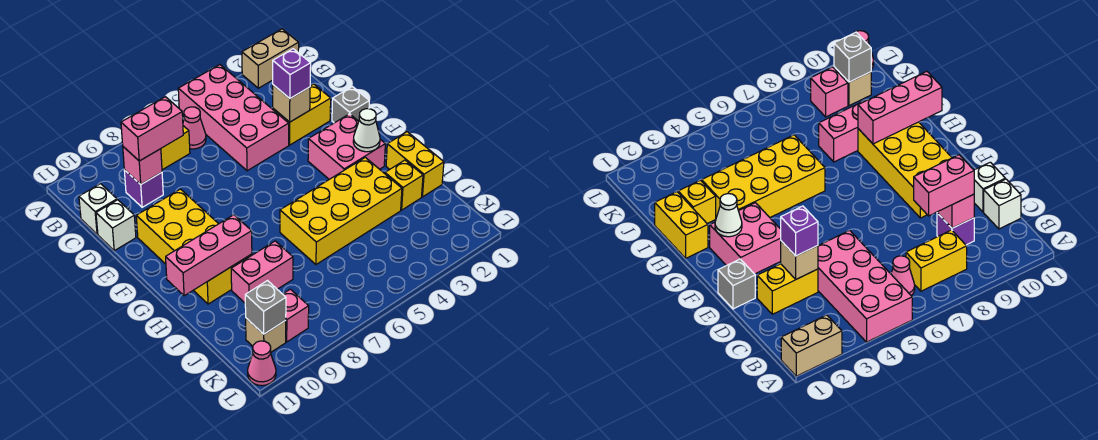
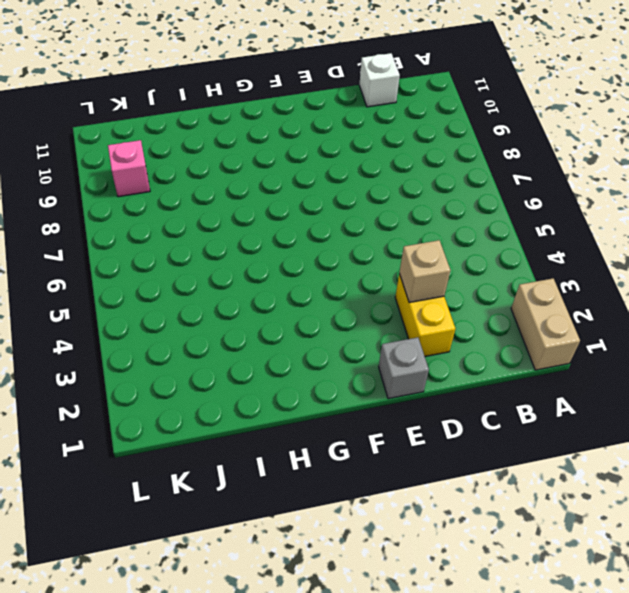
none -> pink brick A4:D5 level 1
none -> pink cone B6 level 1
none -> yellow brick B7:B8 level 1

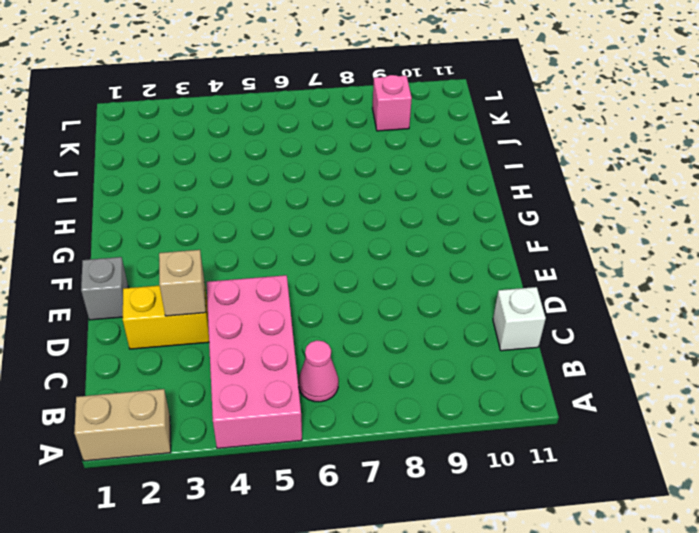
none -> yellow brick B7:B8 level 1
none -> purple brick C9 level 1
none -> white brick D11 level 1

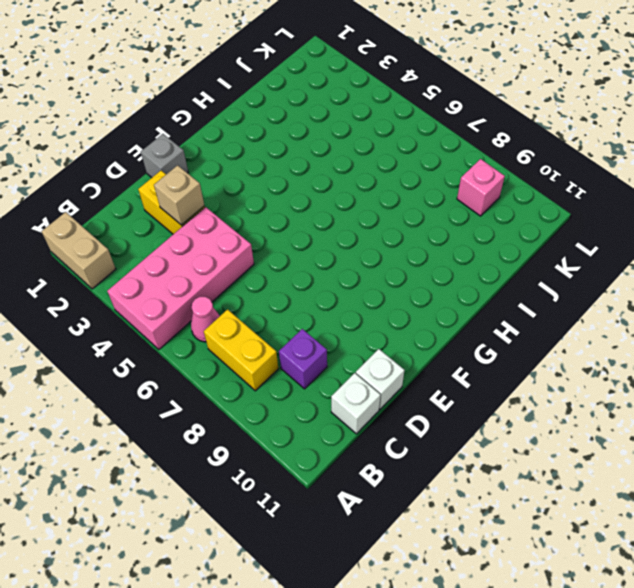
none -> yellow brick E9:H10 level 1
none -> pink brick F2:G3 level 1
none -> yellow brick H1:I1 level 1

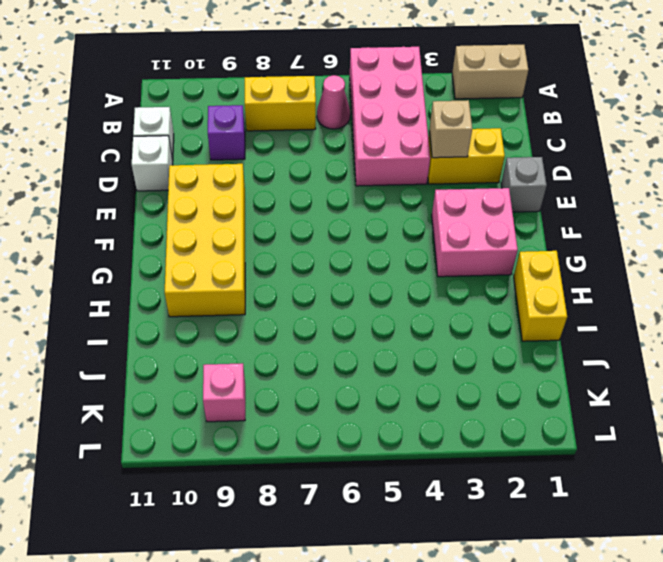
none -> yellow brick H3:I6 level 1
none -> yellow brick I2 level 1
none -> pink brick I8:I9 level 1

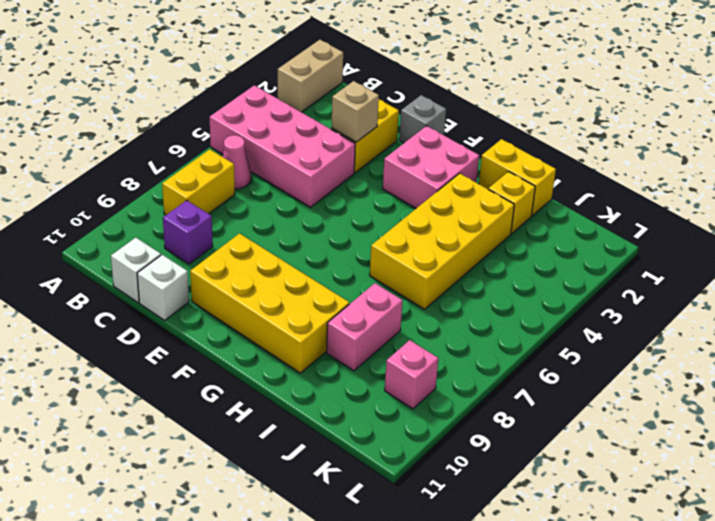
none -> tan brick K10 level 1
none -> pink cone L11 level 1
none -> pink brick C9 level 2

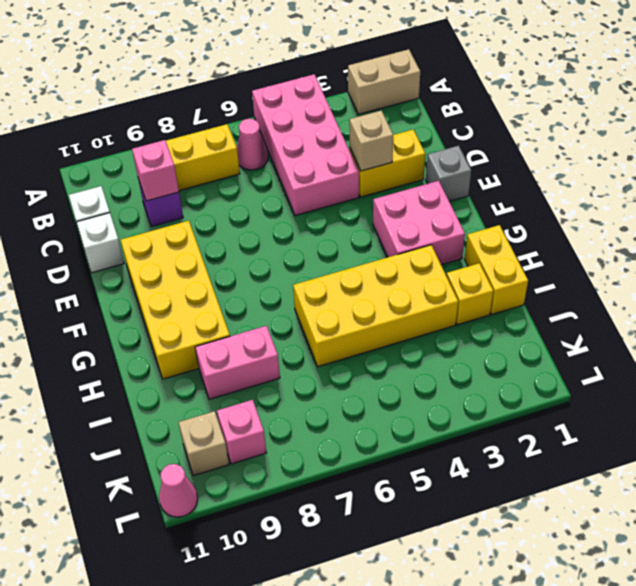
none -> white cone G2 level 2
none -> pink brick H9:H11 level 2
none -> grey brick K10 level 2

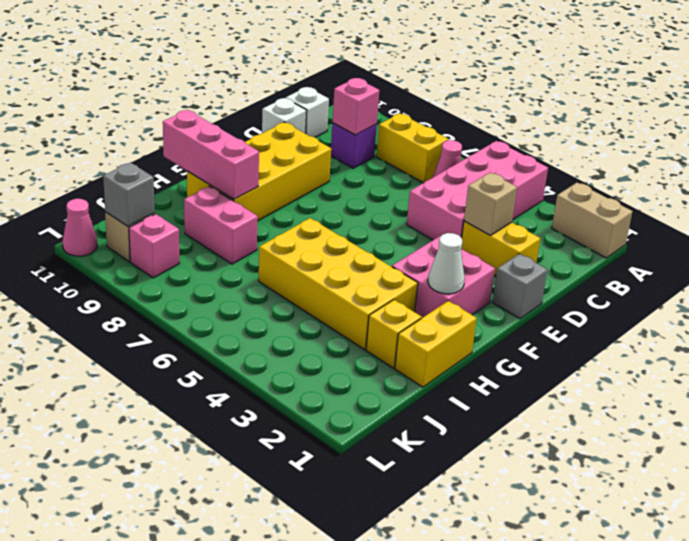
none -> pink brick C8:C9 level 3
none -> purple brick D3 level 3

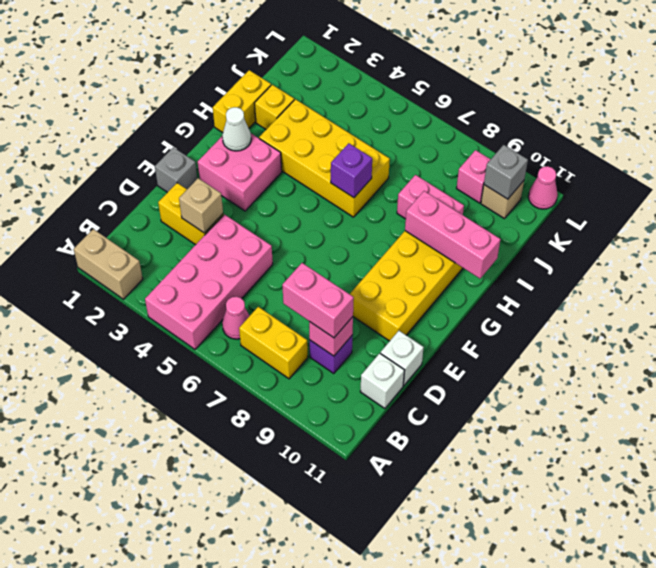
purple brick H6 level 2 -> purple brick D3 level 3

